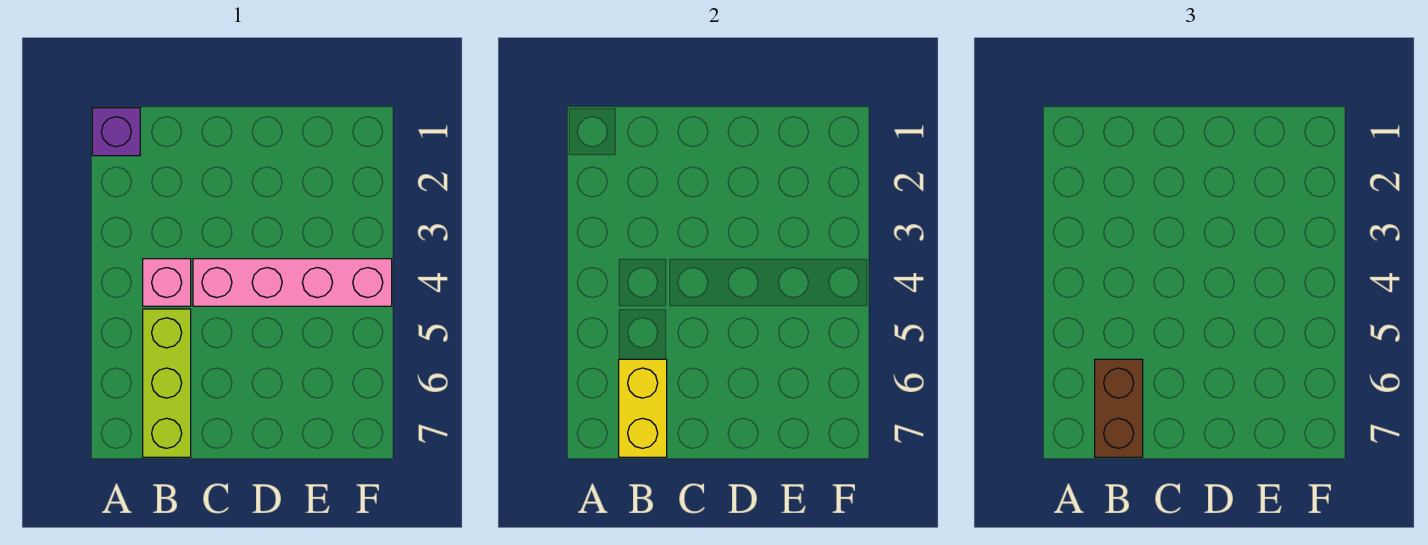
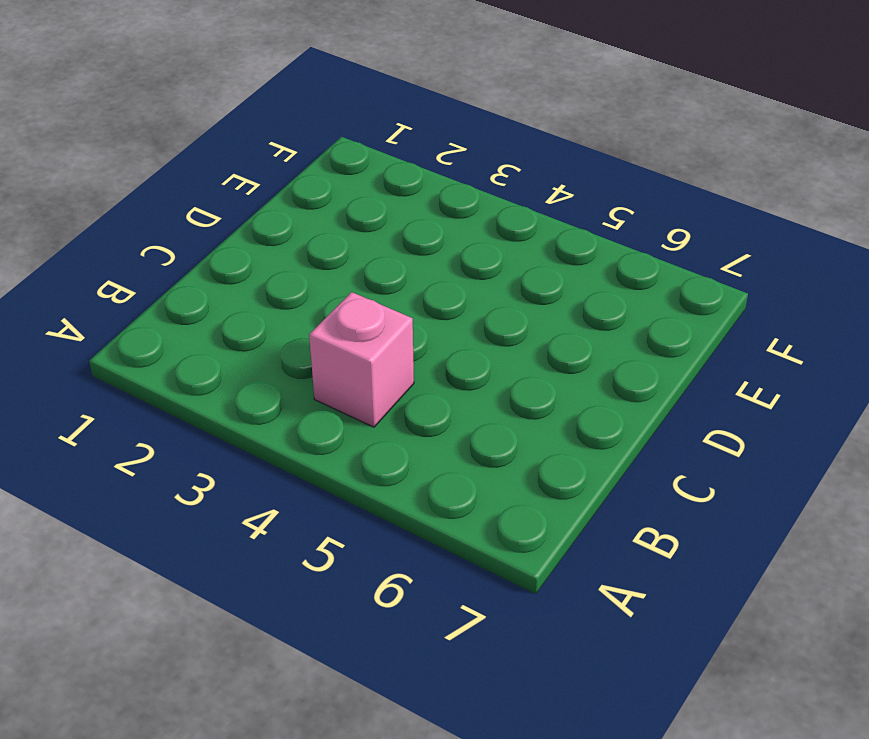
none -> purple brick A1 level 1
none -> lime brick B5:B7 level 1

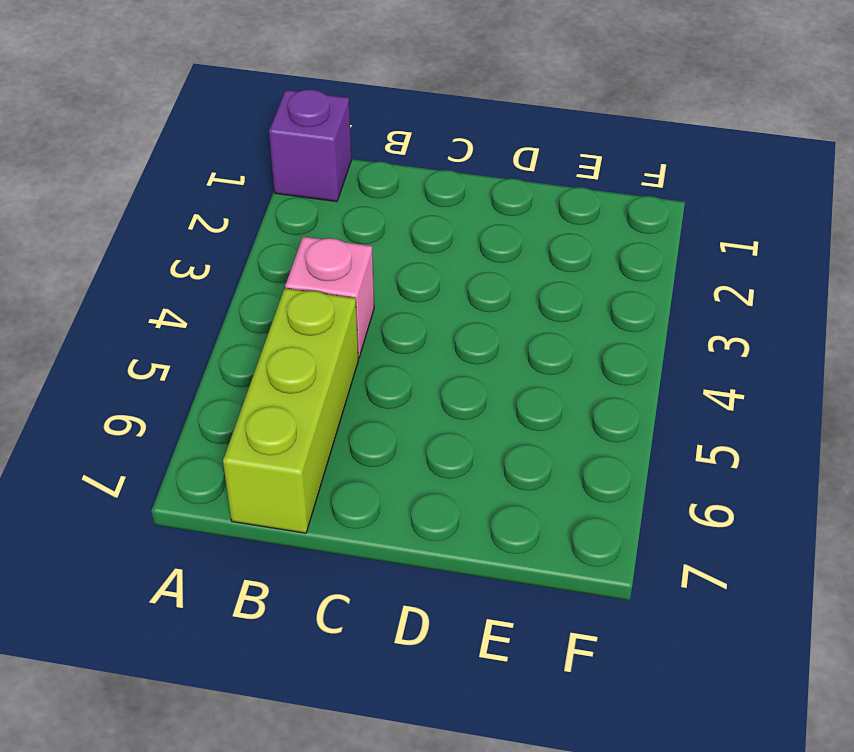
none -> pink brick C4:F4 level 1
none -> yellow brick B6:B7 level 2

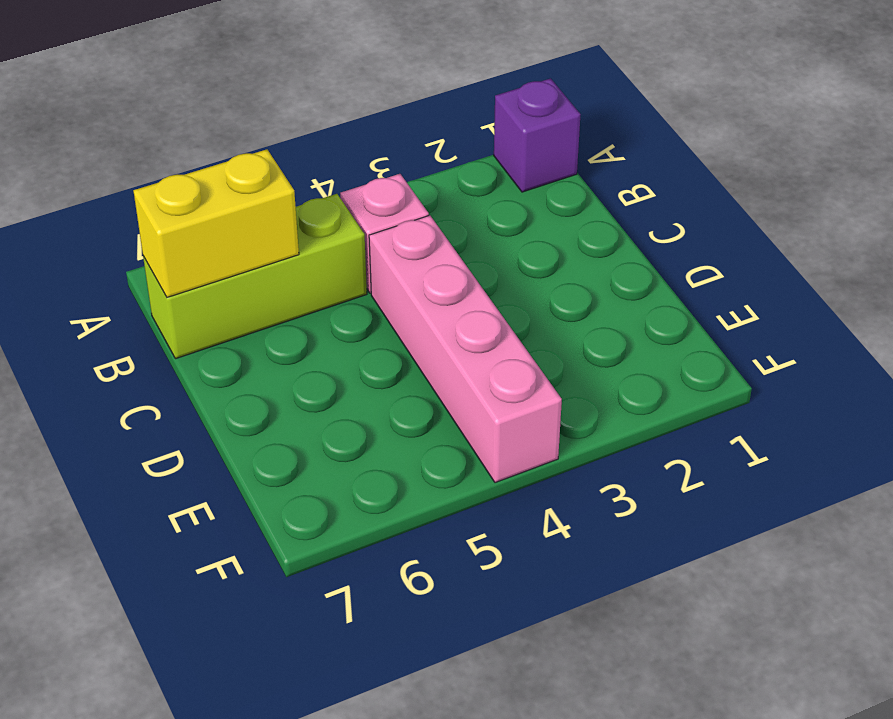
none -> brown brick B6:B7 level 3

